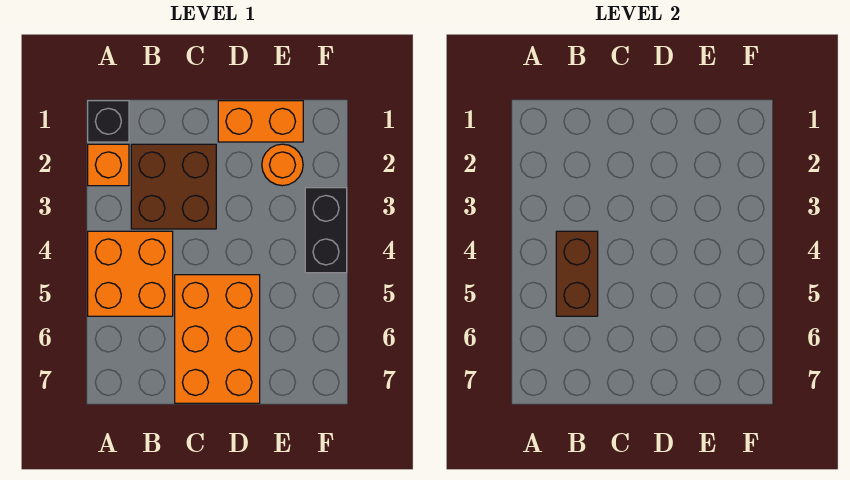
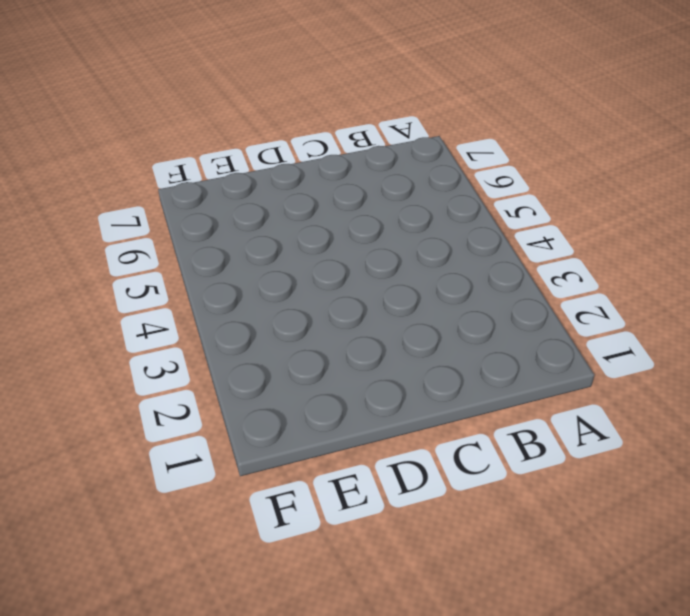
none -> black brick A1 level 1
none -> orange brick A2 level 1

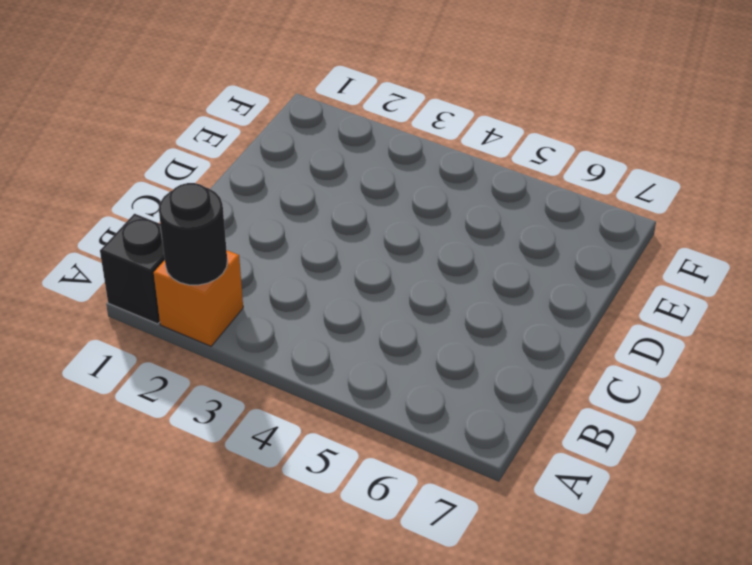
black round brick A2 level 2 -> none
none -> orange brick A4:B5 level 1
none -> brown brick B2:C3 level 1

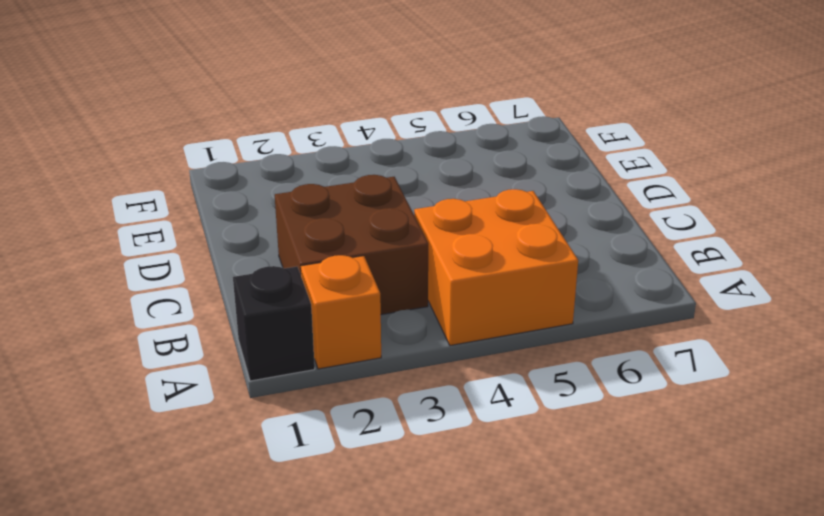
none -> orange brick C5:D7 level 1
none -> orange brick D1:E1 level 1

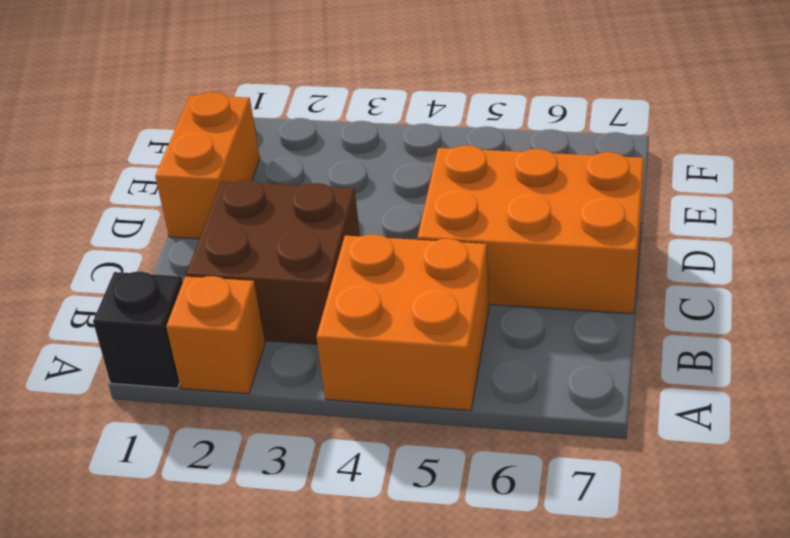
none -> orange round brick E2 level 1
none -> black brick F3:F4 level 1

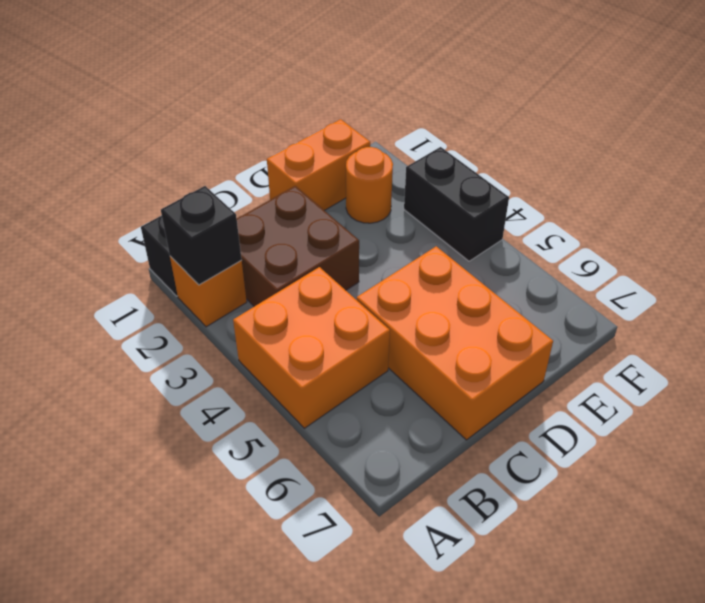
black brick A2 level 2 -> none
none -> brown brick B4:B5 level 2

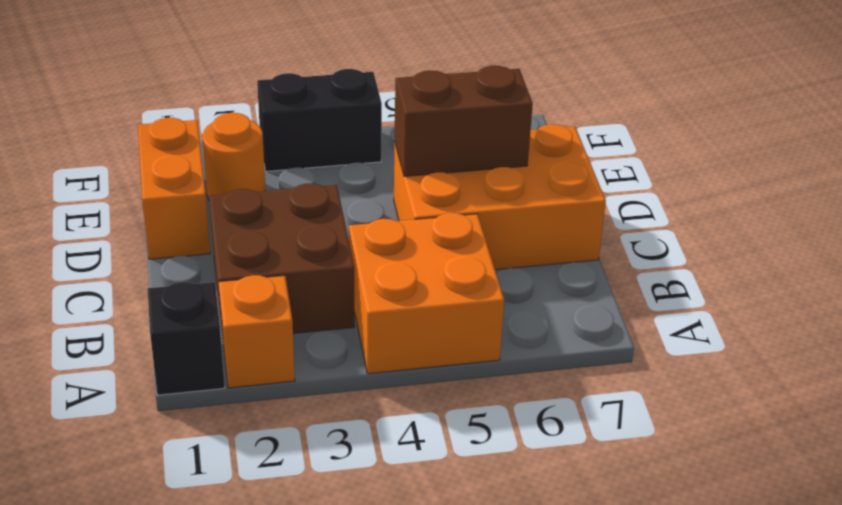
brown brick D5:D6 level 2 -> brown brick B4:B5 level 2

